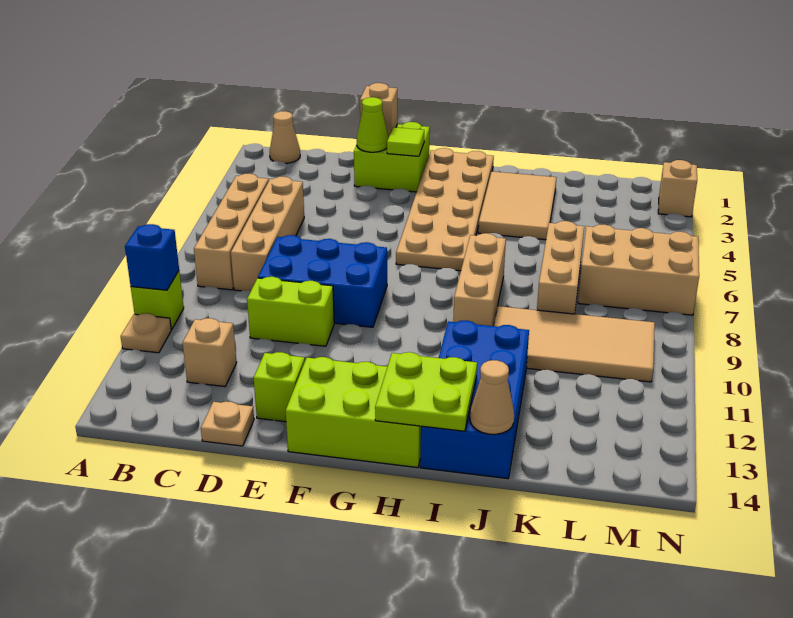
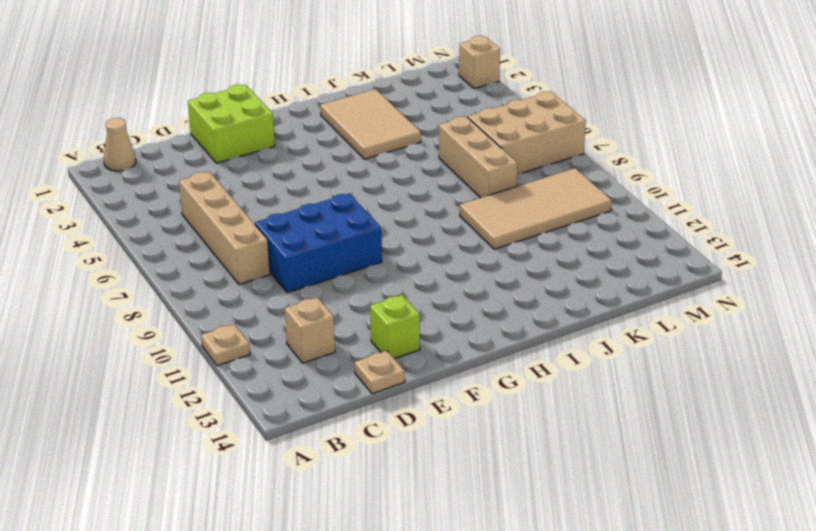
none -> lime brick A10 level 1
none -> tan brick B5:B8 level 1
none -> lime brick D10:E10 level 1

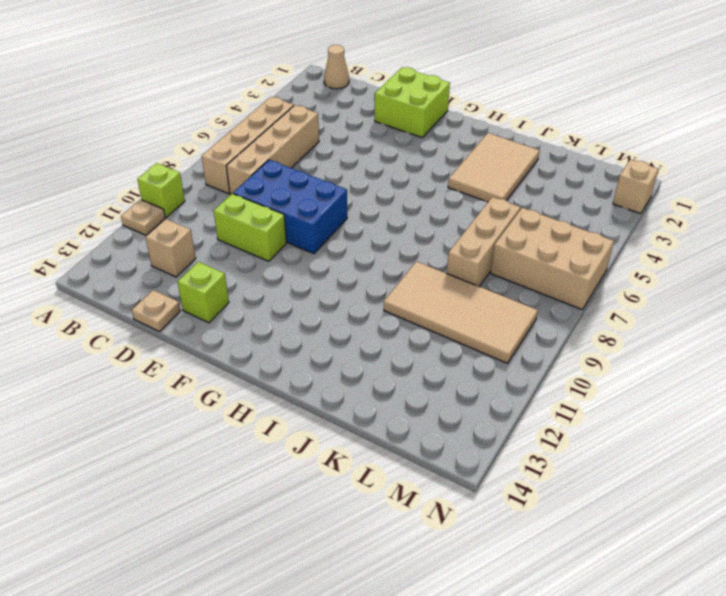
none -> lime brick F13:H14 level 1
none -> tan plate G1:H6 level 1
none -> tan brick I7:I9 level 1

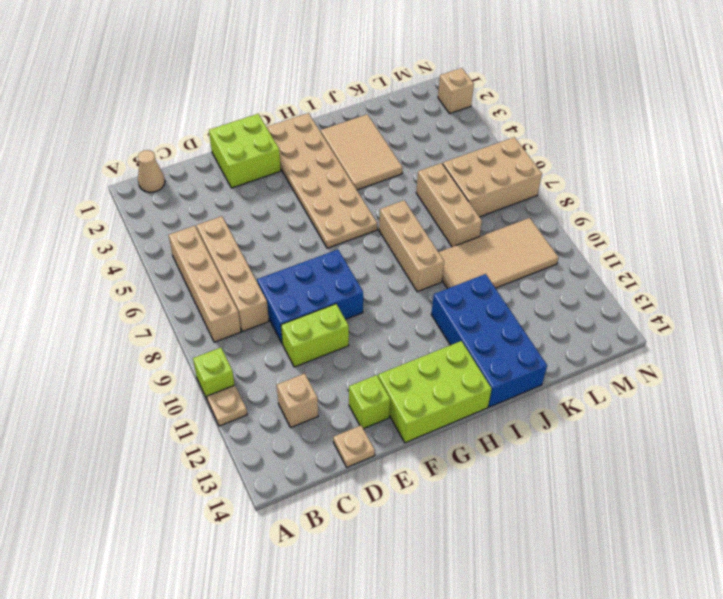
none -> blue brick A10 level 2
none -> tan brick E1 level 2
none -> lime cone E2 level 2

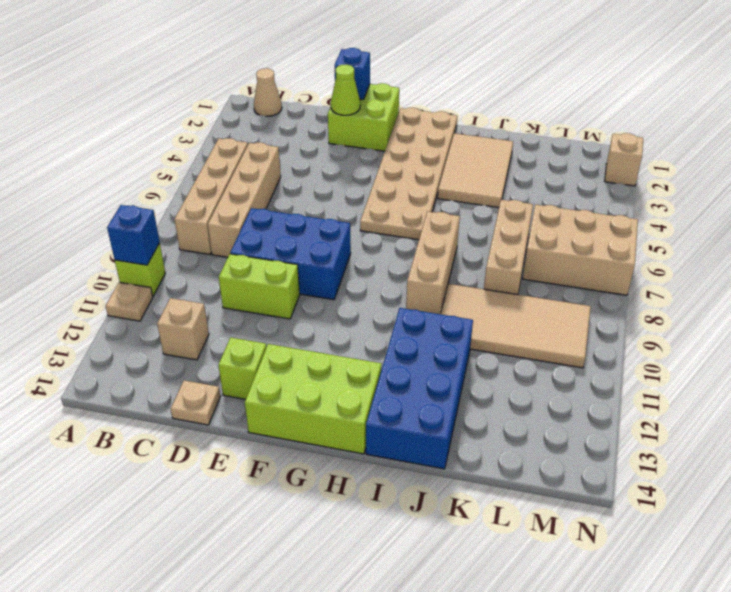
blue brick E1 level 2 -> tan brick E1 level 2
none -> lime tile F2 level 2
none -> lime plate H13:I14 level 2
none -> tan cone J14 level 2

